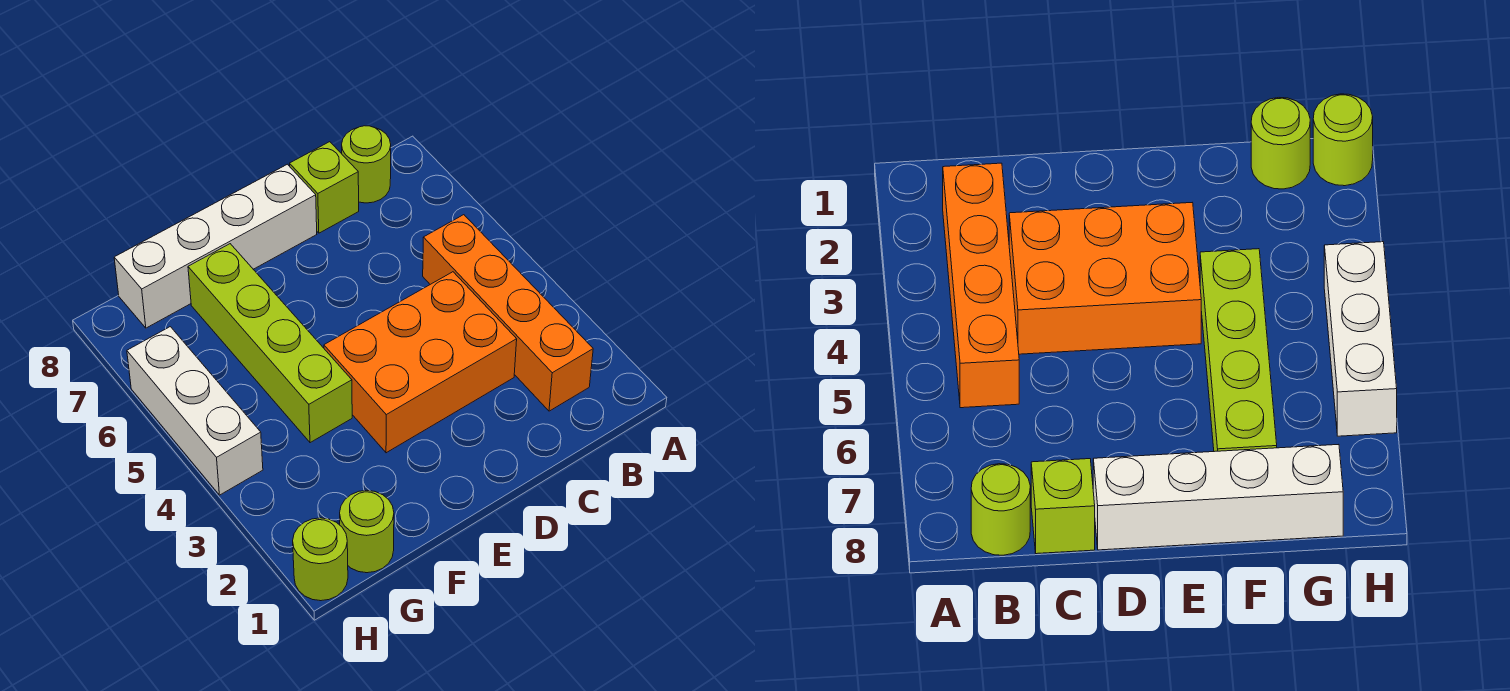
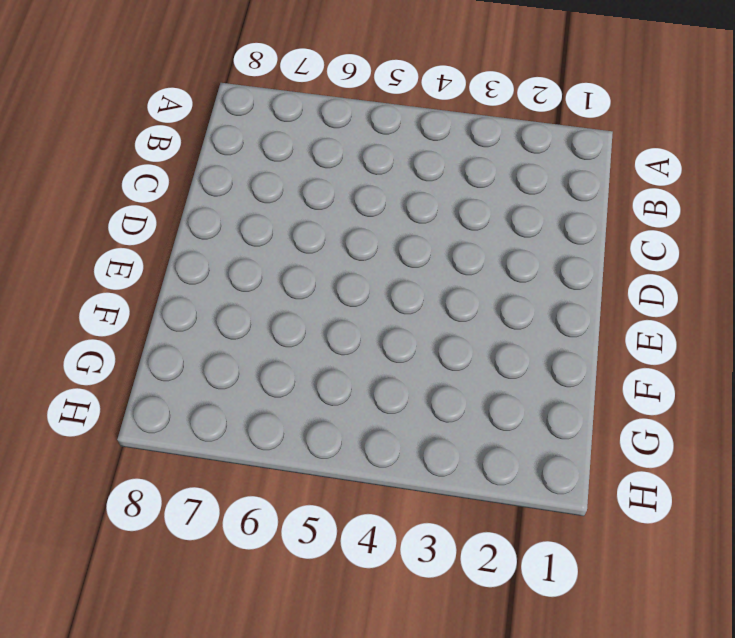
none -> orange brick B2:B5 level 1
none -> lime round brick B8 level 1

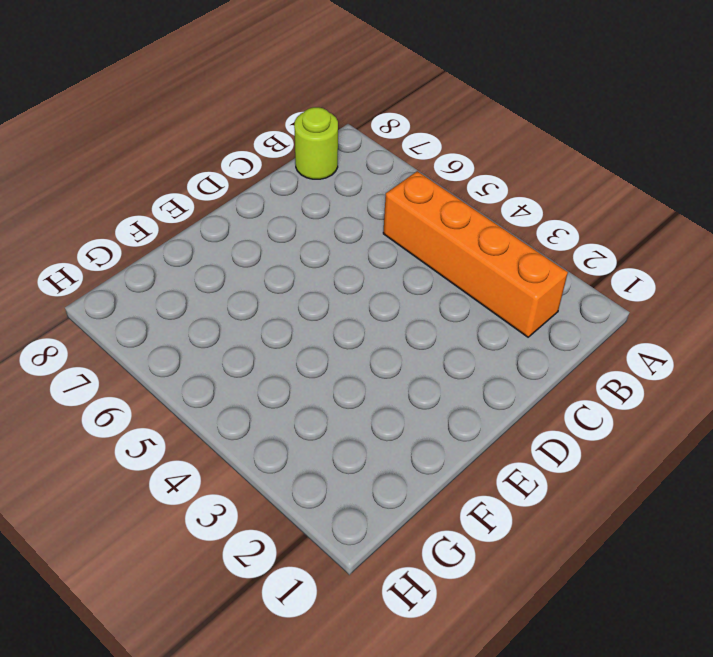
none -> orange brick C3:E4 level 1
none -> lime brick C8 level 1

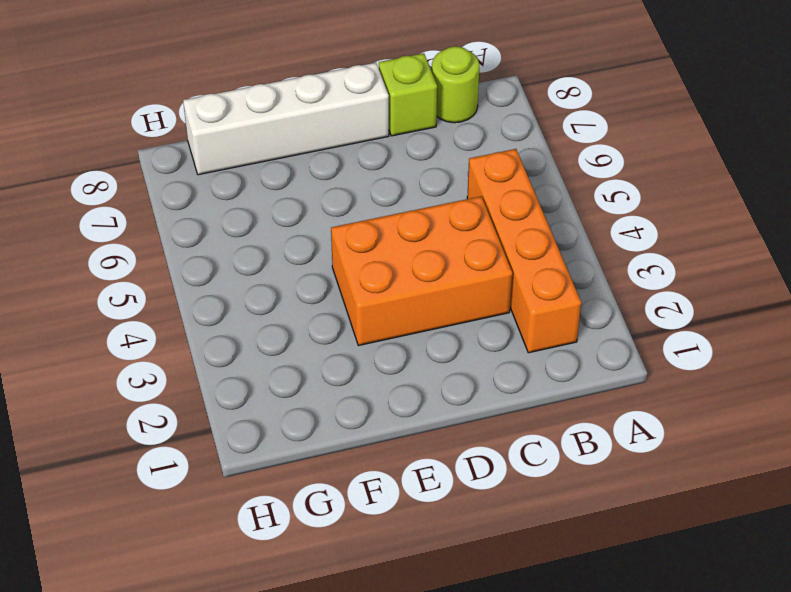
none -> lime brick F4:F7 level 1
none -> lime round brick G1 level 1

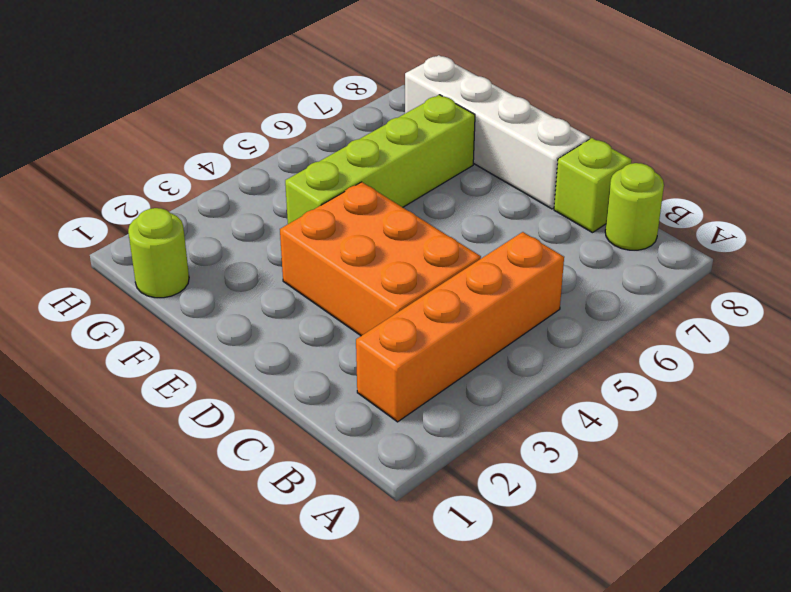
none -> lime round brick H1 level 1
none -> white brick H4:H6 level 1

